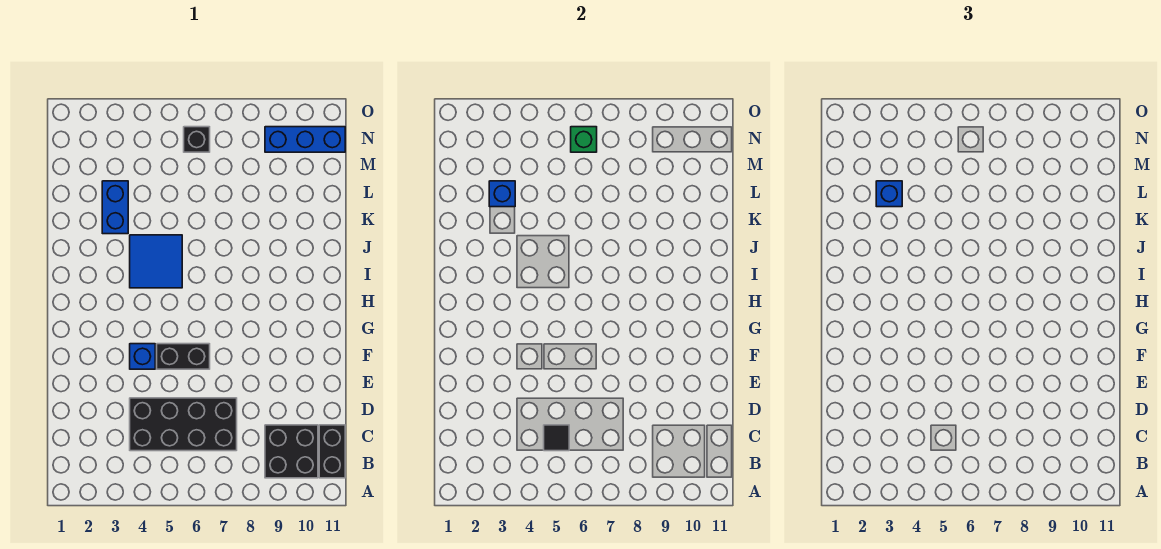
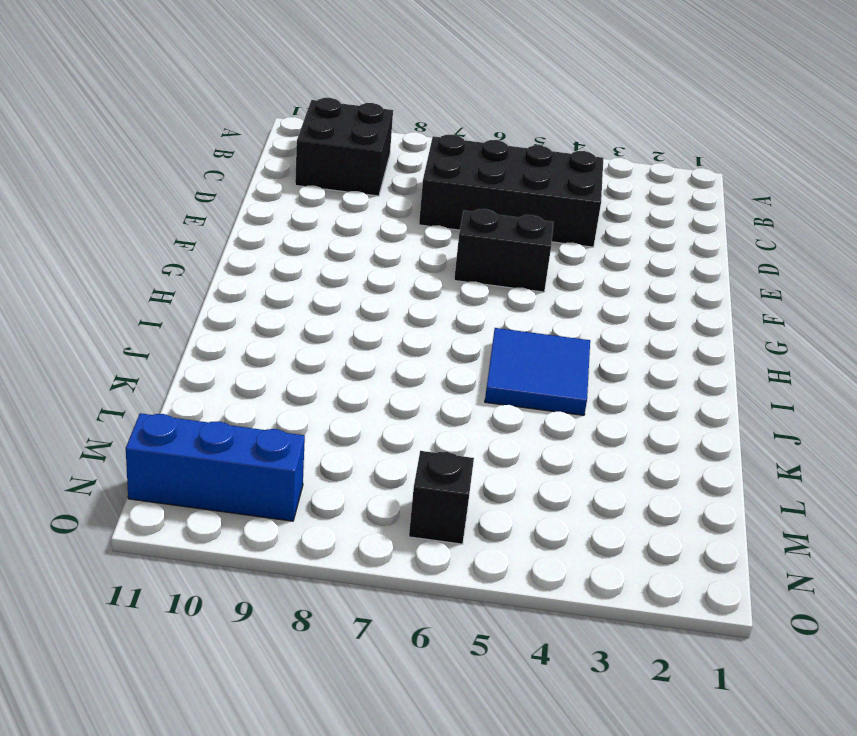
none -> black brick B11:C11 level 1
none -> blue brick F4 level 1
none -> blue brick K3:L3 level 1

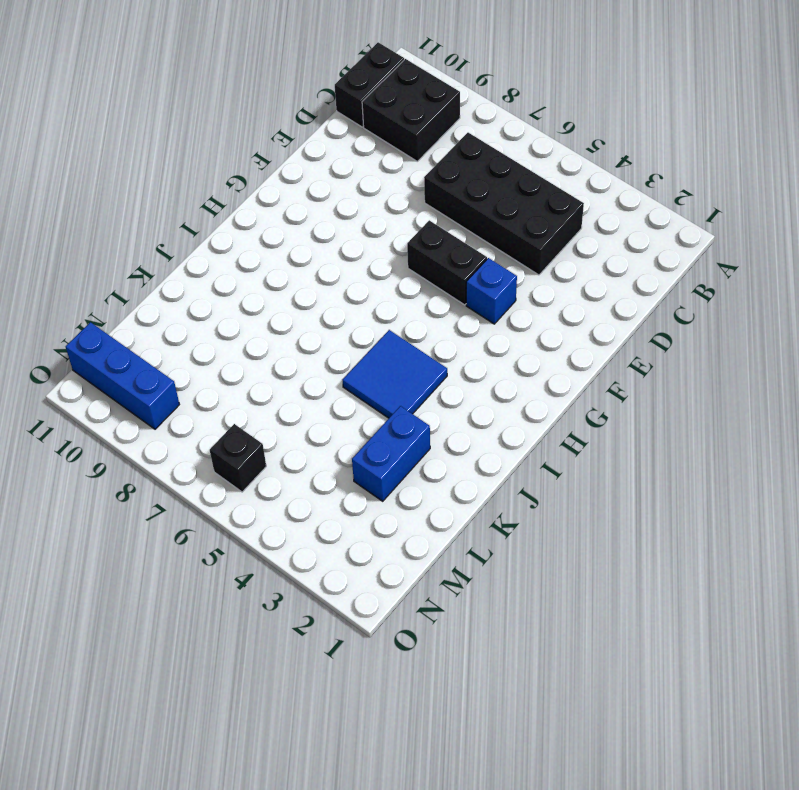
none -> black tile C5 level 2
none -> blue brick L3 level 2
none -> green brick N6 level 2

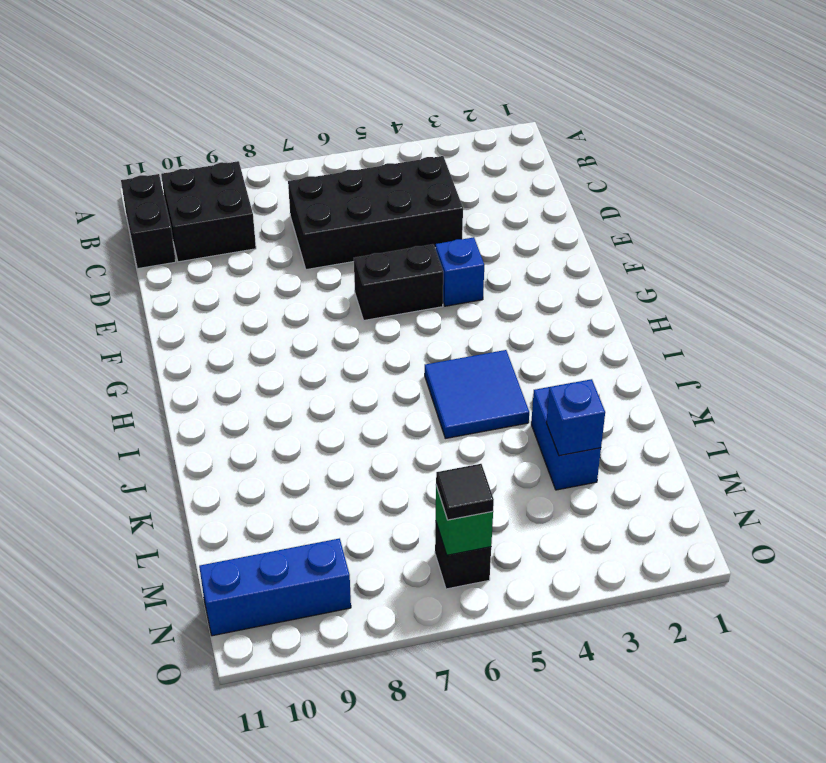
black tile N6 level 3 -> black tile C5 level 2
none -> blue brick L3 level 3

